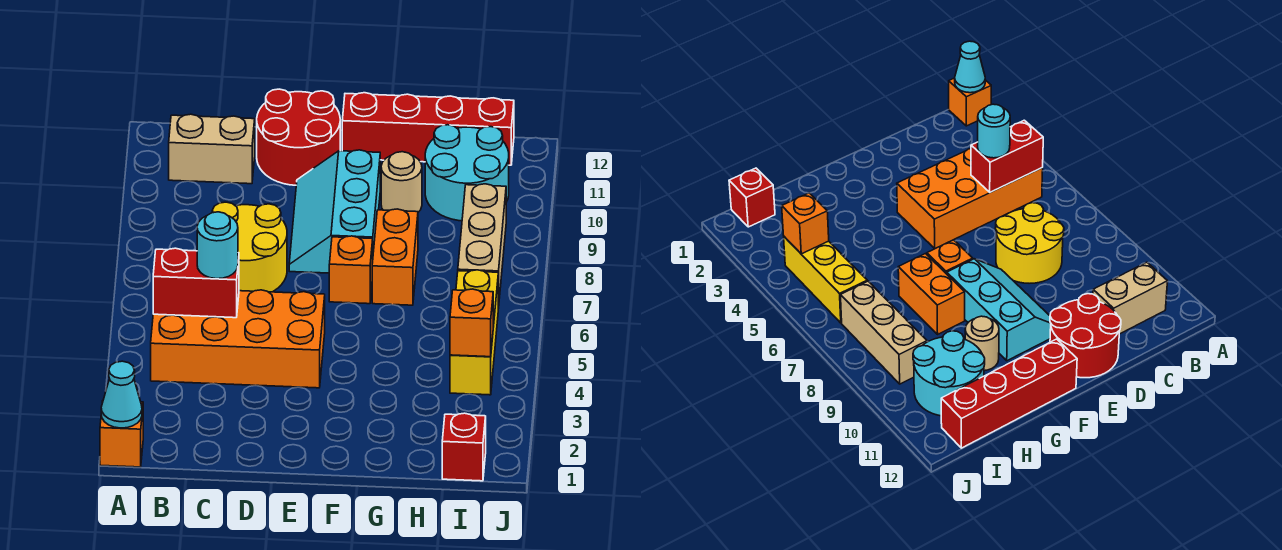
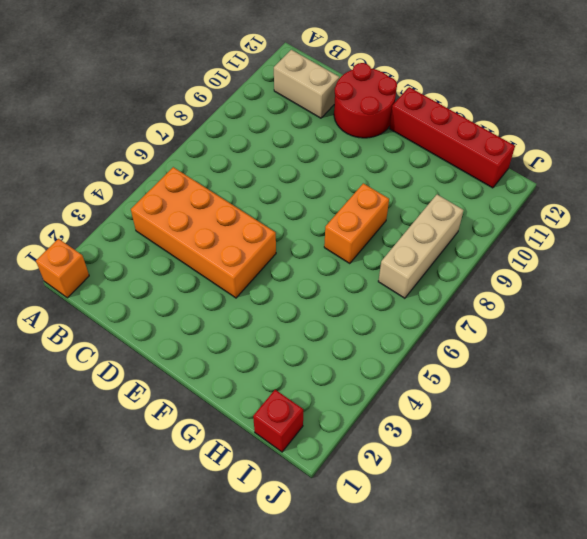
none -> yellow round brick C7:D8 level 1
none -> cyan slope E8:F10 level 1 top F
none -> orange brick F7 level 1

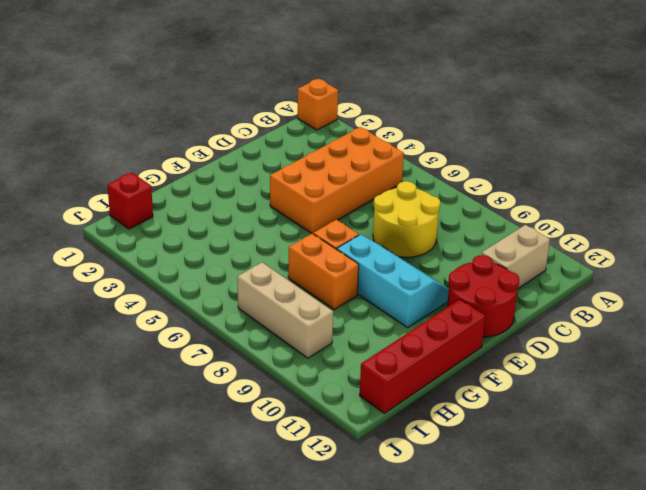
none -> tan round brick G10 level 1
none -> cyan round brick H10:I11 level 1
none -> yellow brick I4:I6 level 1

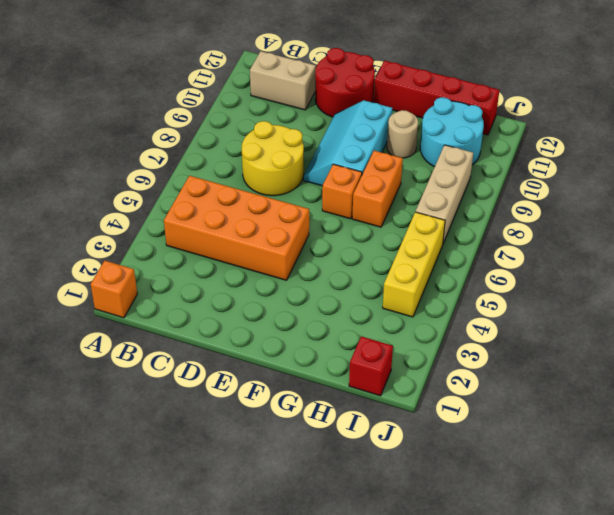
none -> cyan cone A1 level 2
none -> red brick B5:C5 level 2
none -> orange brick I4 level 2

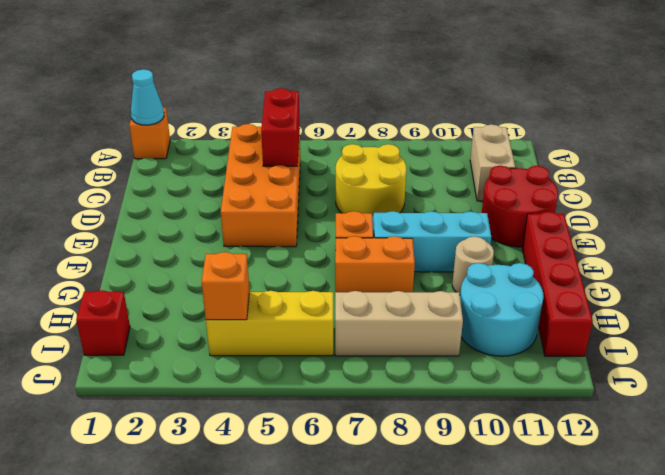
none -> cyan round brick C5 level 3

